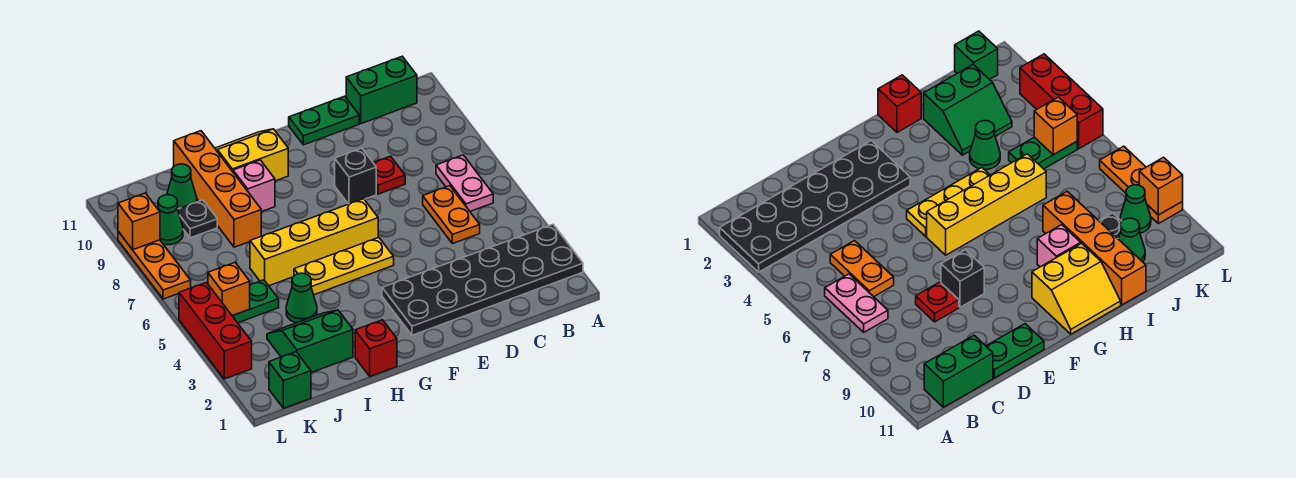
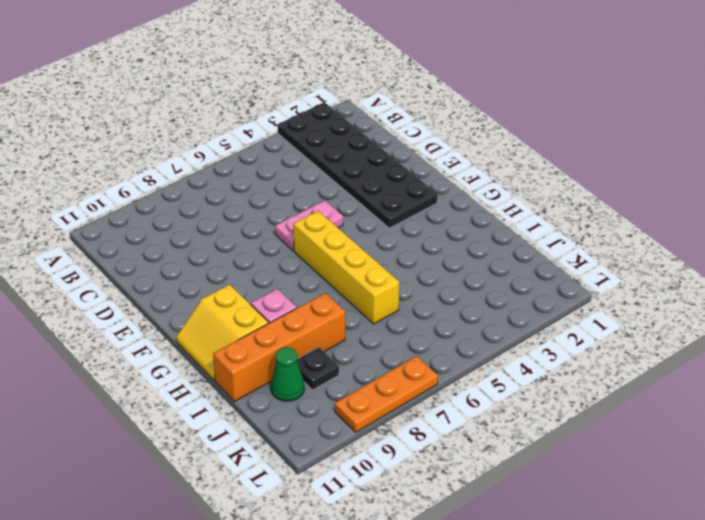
pink plate E5:E6 level 1 -> pink plate B6:B7 level 1
none -> green brick B11:C11 level 1
none -> orange plate C5:C6 level 1
none -> red plate D8 level 1

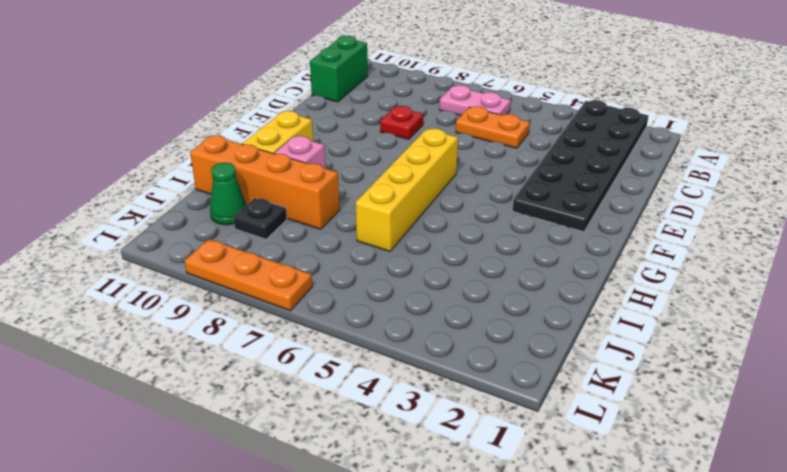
none -> green plate D11:E11 level 1
none -> black brick E8 level 1
none -> yellow plate F5:H5 level 1

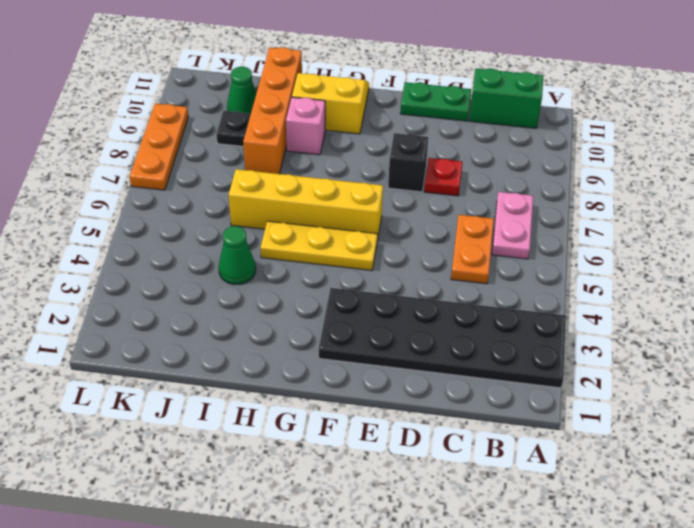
none -> red brick H1 level 1
none -> green slope I2:J3 level 1 top 2
none -> green plate J5:K5 level 1

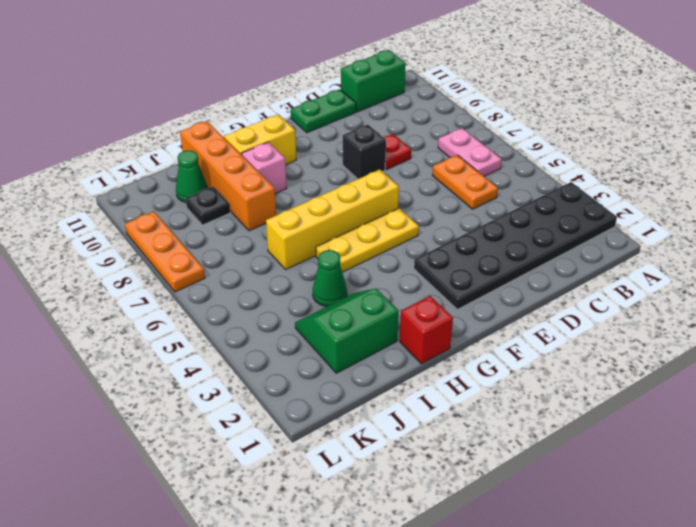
none -> green plate J5:K5 level 1
none -> green brick K1 level 1
none -> green cone K9 level 1

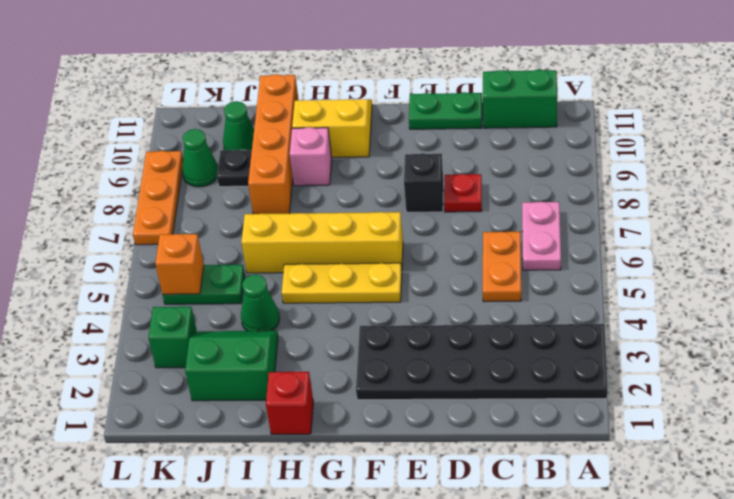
green brick K3 level 1 -> green brick K1 level 1
none -> red brick L3:L5 level 1
none -> orange brick L9 level 2

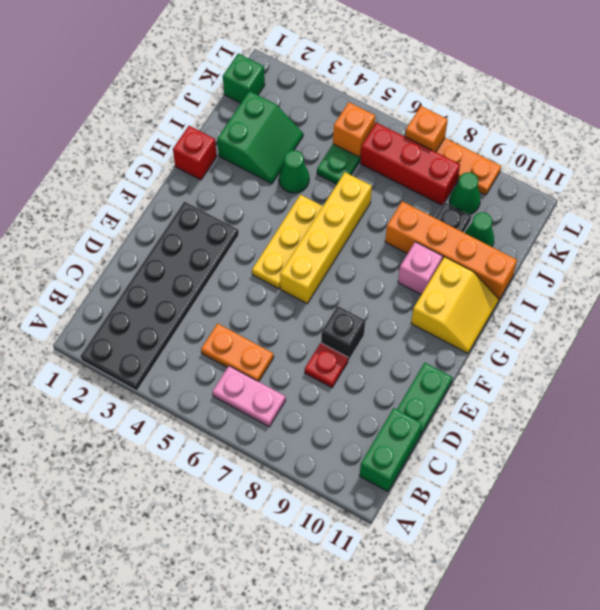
red brick K6:K8 level 1 -> red brick L3:L5 level 1
orange brick L7 level 2 -> orange brick L9 level 2

